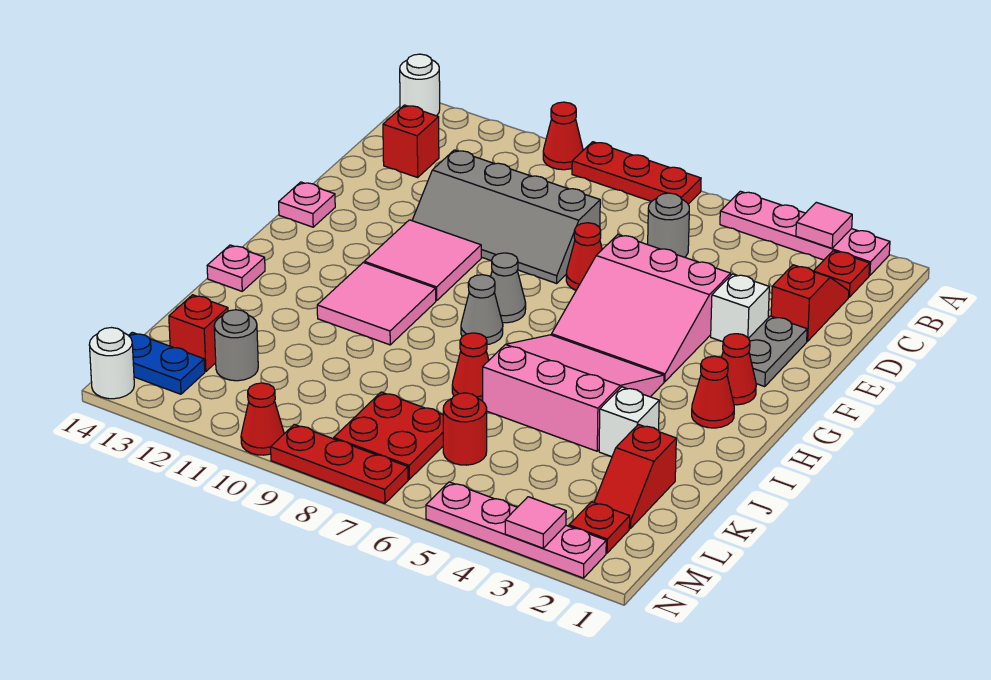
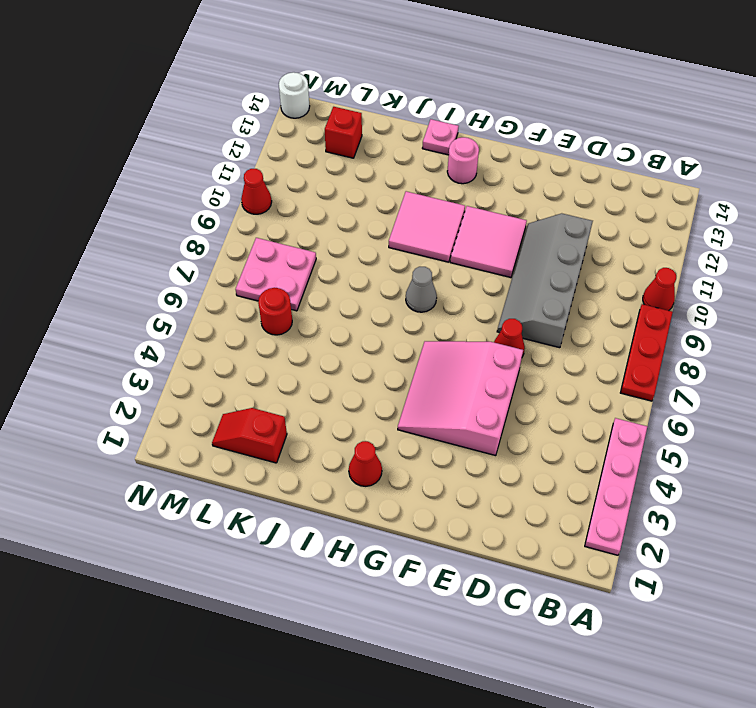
pink round brick H13 level 1 -> none
pink plate L7:M8 level 1 -> red plate L7:M8 level 1
none -> white round brick A14 level 1
none -> red plate B2 level 1
none -> red slope C2:D2 level 1 top D
none -> grey round brick C6 level 1

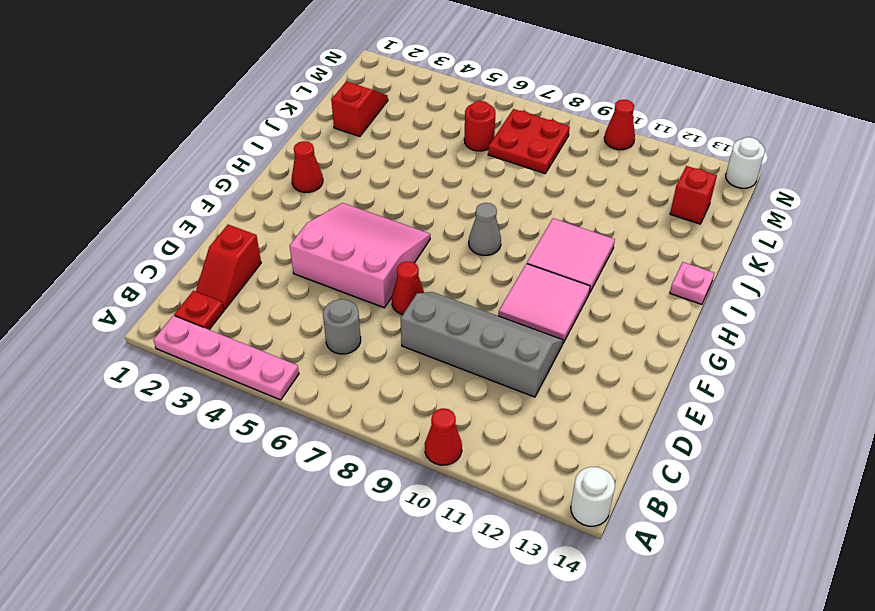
none -> red plate A7:A9 level 1
none -> red brick C13 level 1
none -> grey plate E2:F2 level 1
none -> white brick E3 level 1

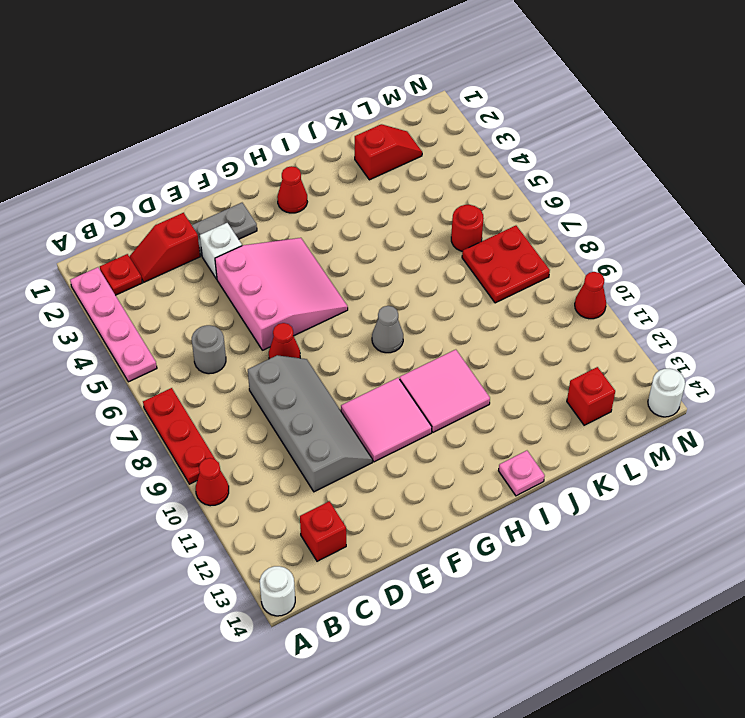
none -> pink plate F14 level 1
none -> red cone G2 level 1
none -> grey cone G8 level 1
none -> pink slope H4:J6 level 1 top J

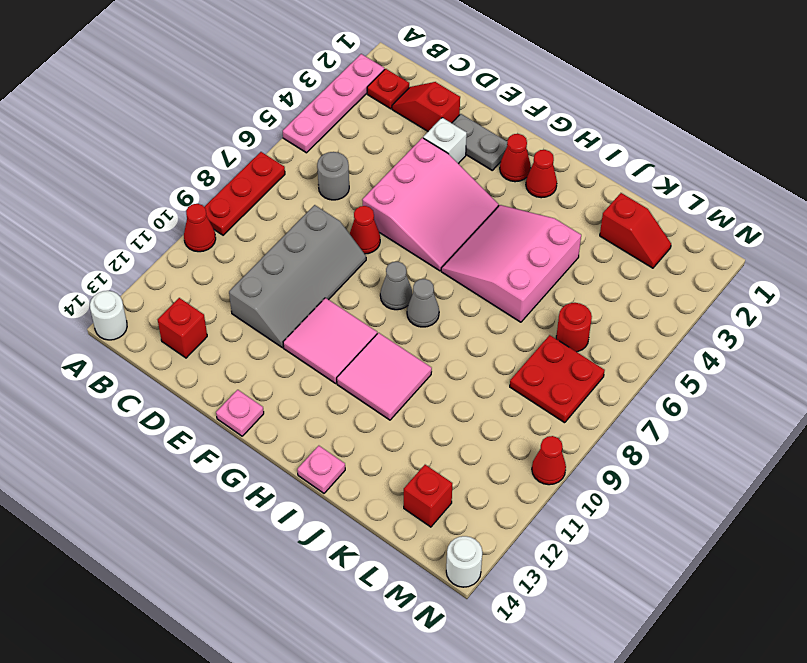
none -> white brick J3 level 1
none -> red cone J7 level 1
none -> grey round brick L12 level 1
none -> red plate M2 level 1

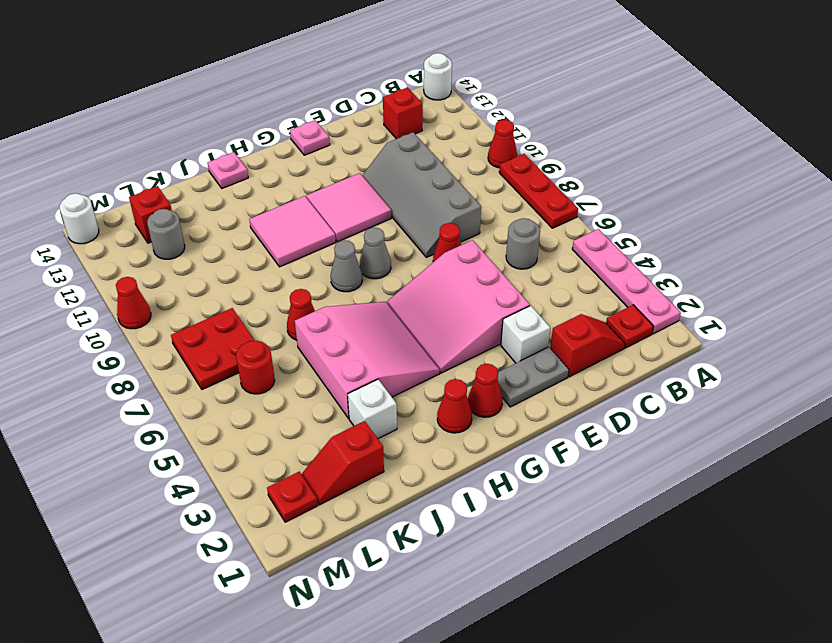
none -> blue plate M13:M14 level 1
none -> pink plate N2:N5 level 1
none -> red plate N7:N9 level 1
none -> pink tile A3 level 2

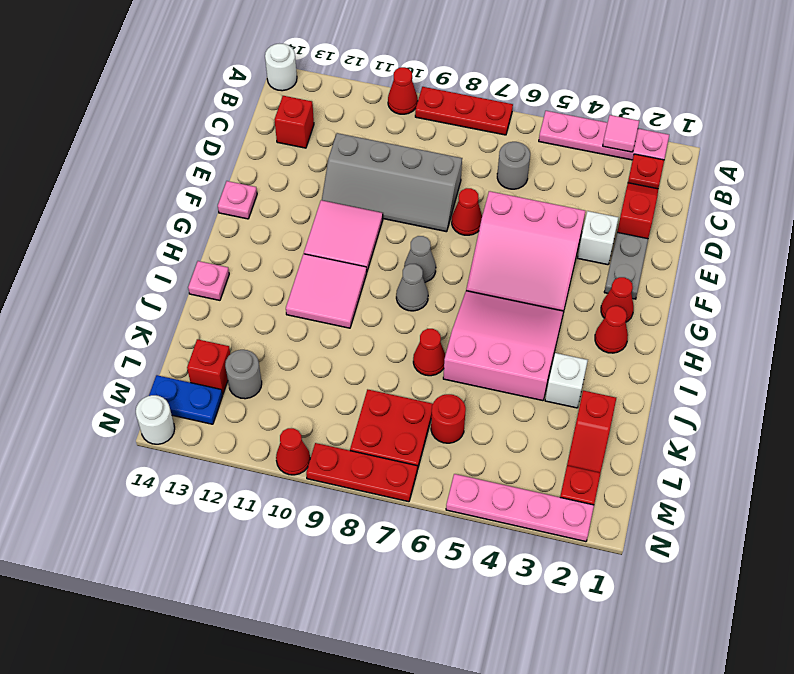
none -> pink tile N3 level 2

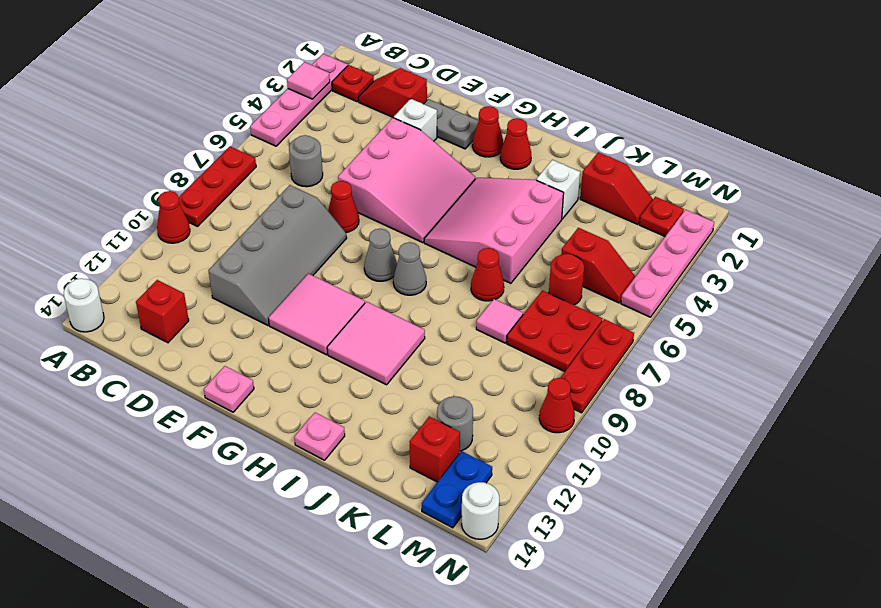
pink tile K8 level 1 -> pink tile N3 level 2
red slope L5:M5 level 1 top L -> none

